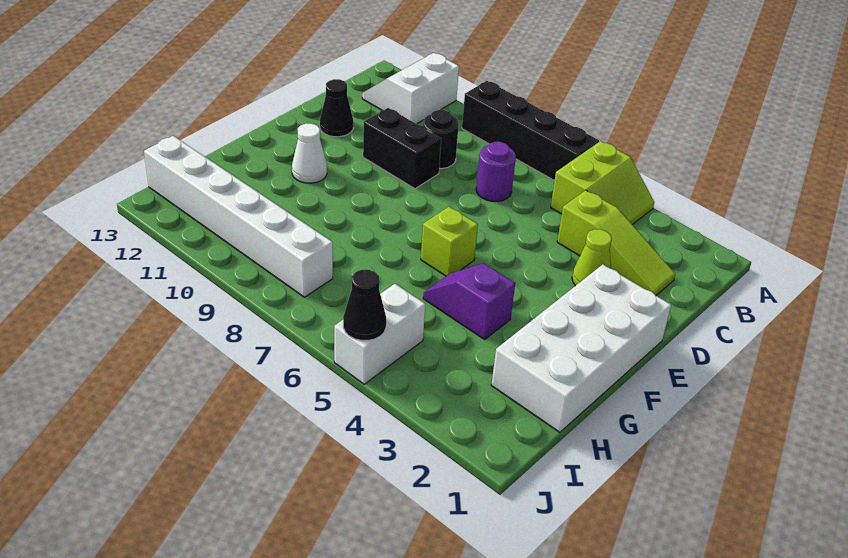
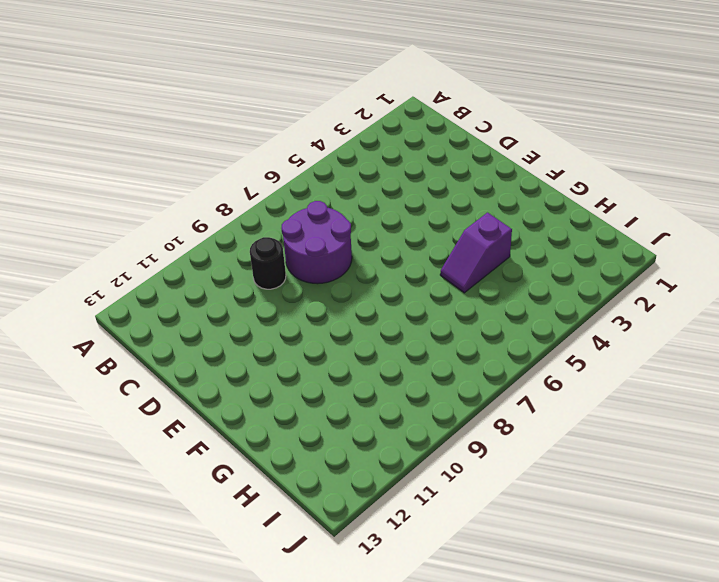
purple round brick C7:D8 level 1 -> purple round brick C7 level 1
none -> lime slope A4:B5 level 1 top 5
none -> black brick A6:A9 level 1
none -> white slope A11:B12 level 1 top 11

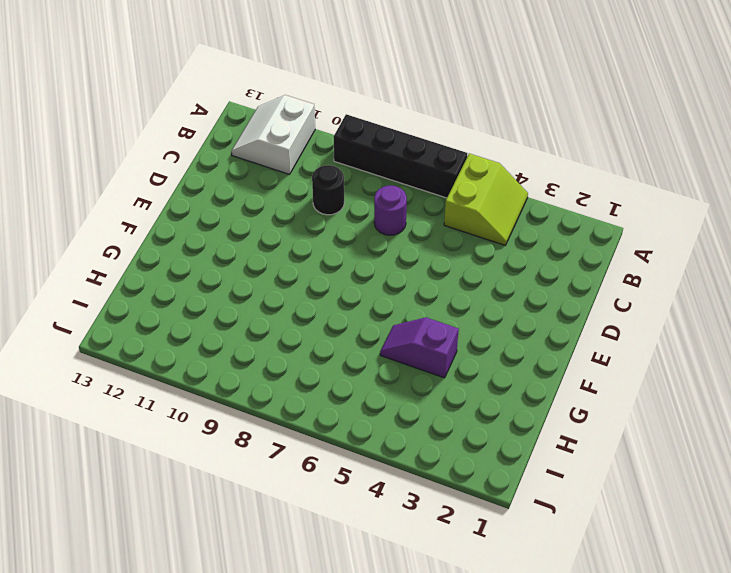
none -> lime slope C2:C4 level 1 top 4
none -> lime cone D3 level 1
none -> black brick D9:D10 level 1

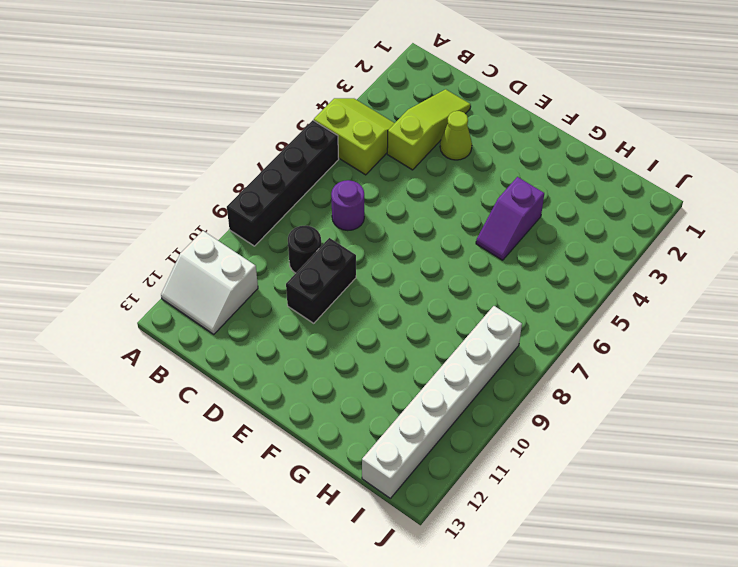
none -> black cone D12 level 1
none -> white brick E1:H2 level 1
none -> lime brick F6 level 1

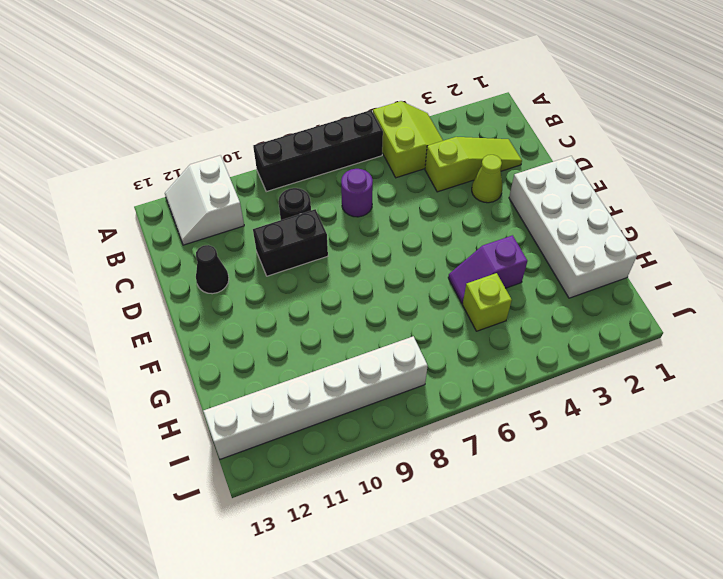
lime brick H5 level 1 -> lime brick F6 level 1
none -> white cone F11 level 1
none -> white brick I5:J5 level 1
none -> black cone J5 level 2

